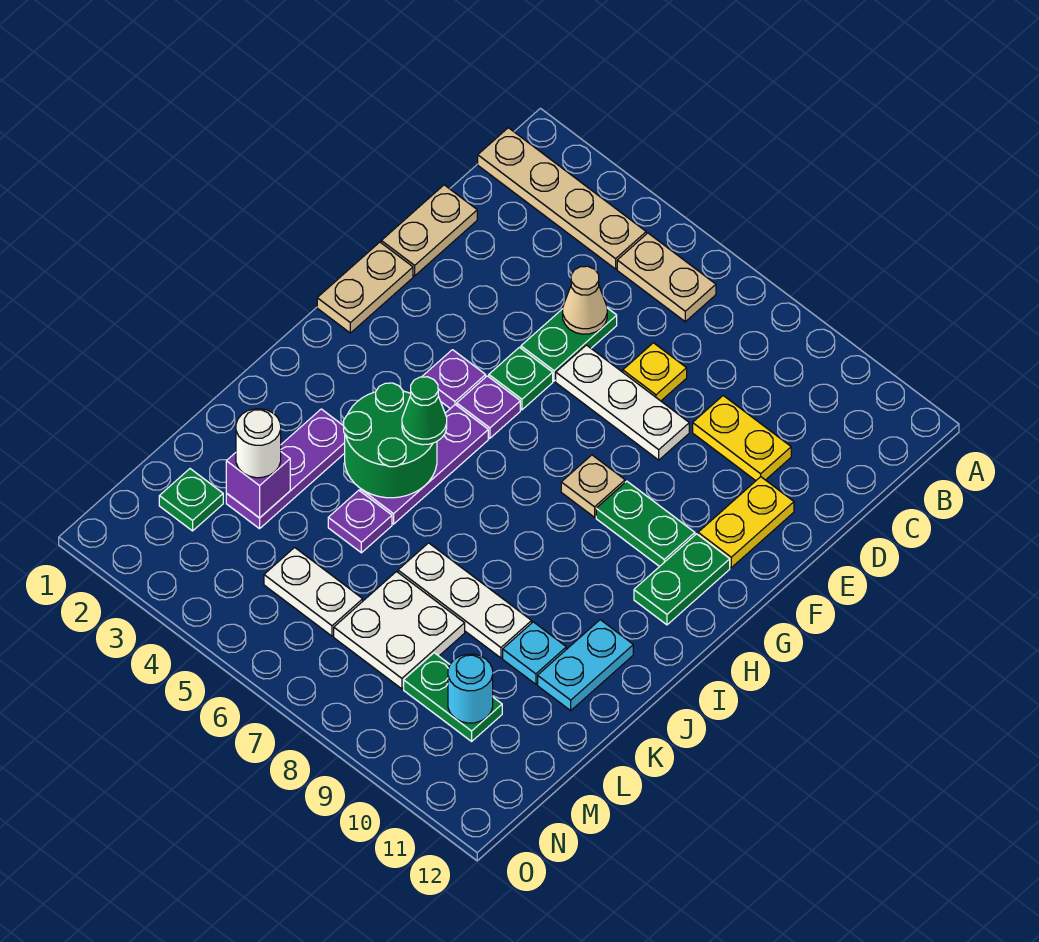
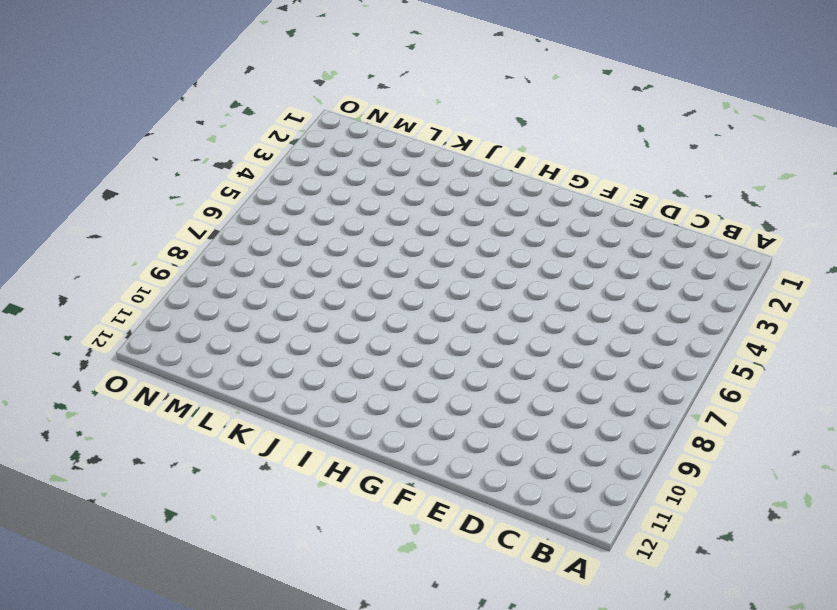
none -> tan plate B1:B4 level 1
none -> tan plate B5:B6 level 1
none -> tan plate D1:E1 level 1
none -> green plate D5:E5 level 1

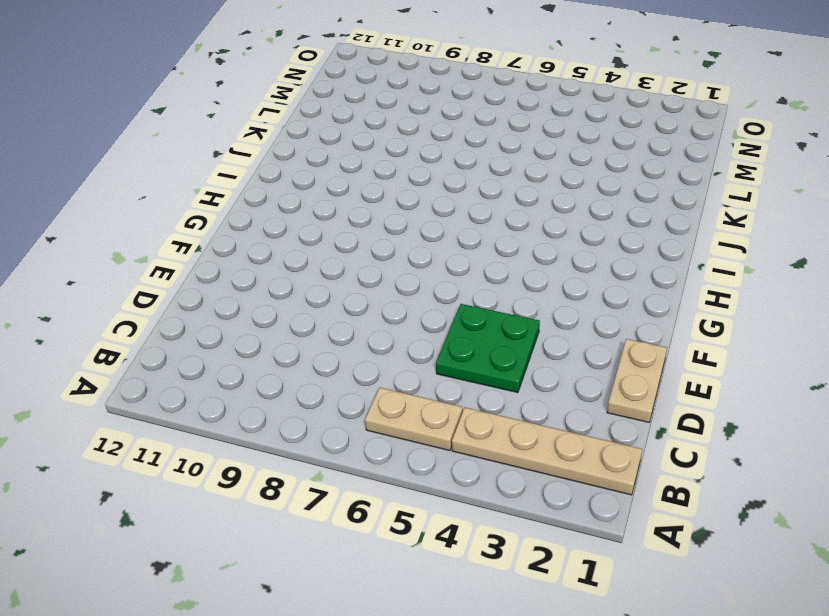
green plate D4:E5 level 1 -> green plate D5:E5 level 1
none -> yellow plate D7 level 1
none -> yellow plate D9:D10 level 1
none -> white plate E6:E8 level 1
none -> yellow plate E11:F11 level 1

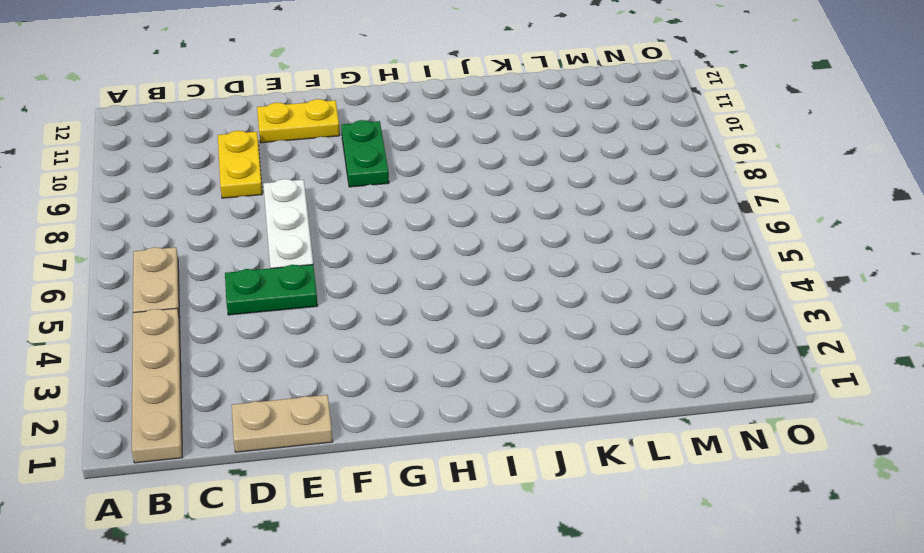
none -> yellow plate D7 level 1
none -> tan plate F1:G1 level 1
none -> green plate F5 level 1
none -> purple plate G4 level 1

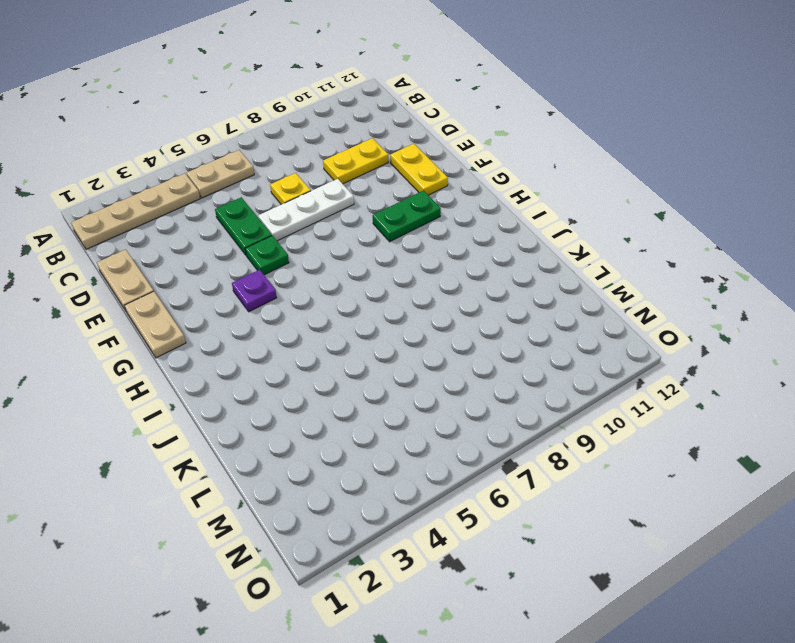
none -> purple plate G5 level 1
none -> tan plate G8 level 1
none -> green plate G11:H11 level 1
none -> purple plate H5:J5 level 1

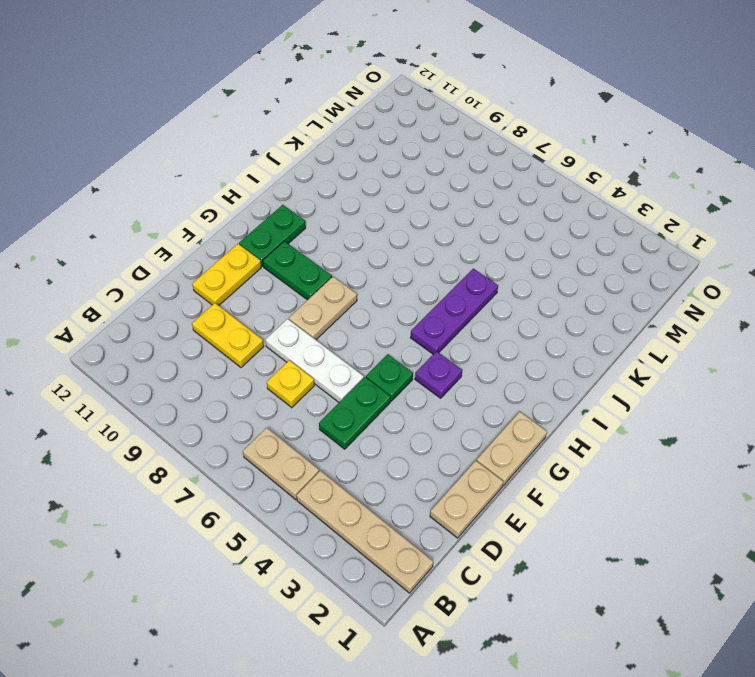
tan plate F8:G8 level 1 -> tan plate G8 level 1
none -> purple plate G5 level 1
none -> purple plate J3:L3 level 1
none -> cyan plate J11:K11 level 1
none -> purple plate K5 level 1

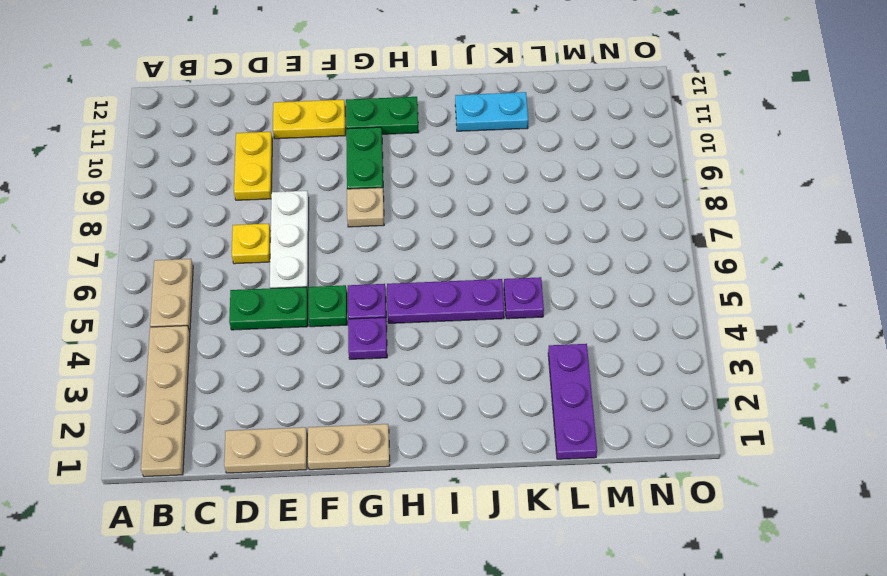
purple plate L1:L3 level 1 -> purple plate J3:L3 level 1
none -> white plate K7:K9 level 1
none -> cyan plate K10 level 1
none -> white plate L7:M8 level 1
none -> green plate M2 level 1

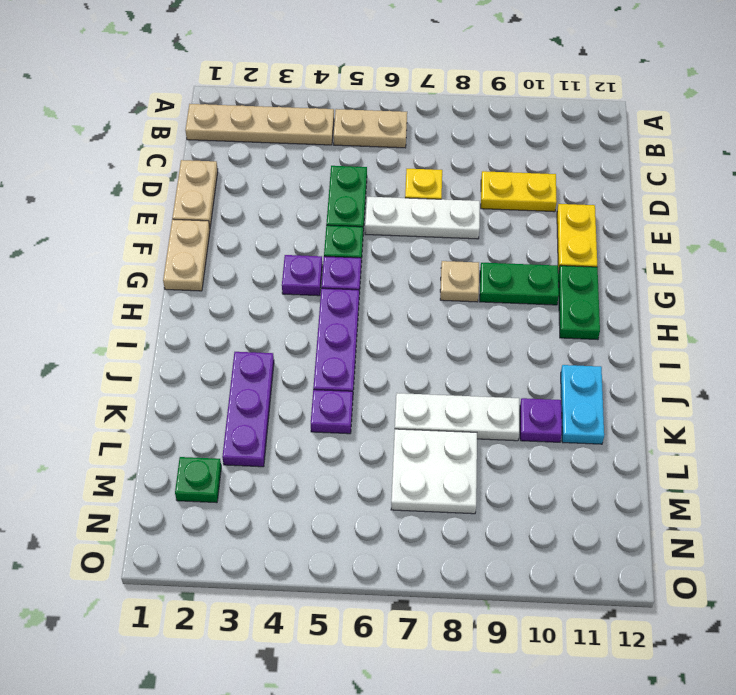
purple plate K10 level 1 -> cyan plate K10 level 1
none -> white plate M5:M6 level 1
none -> green plate M9:M10 level 1
none -> tan cone D5 level 2
none -> green round brick I4:J5 level 2

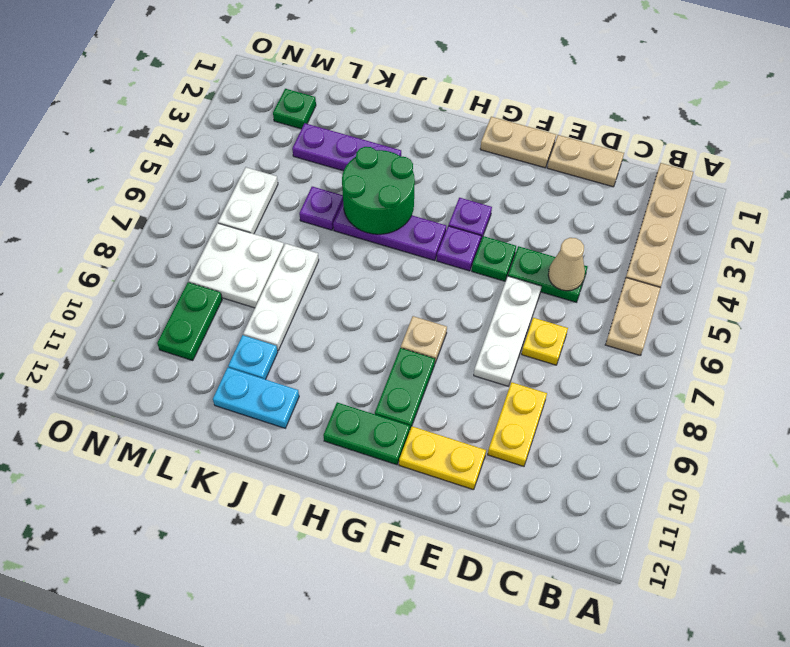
none -> purple brick L3 level 2
none -> cyan round brick M10 level 2
none -> green cone I5 level 3
none -> white round brick L3 level 3

